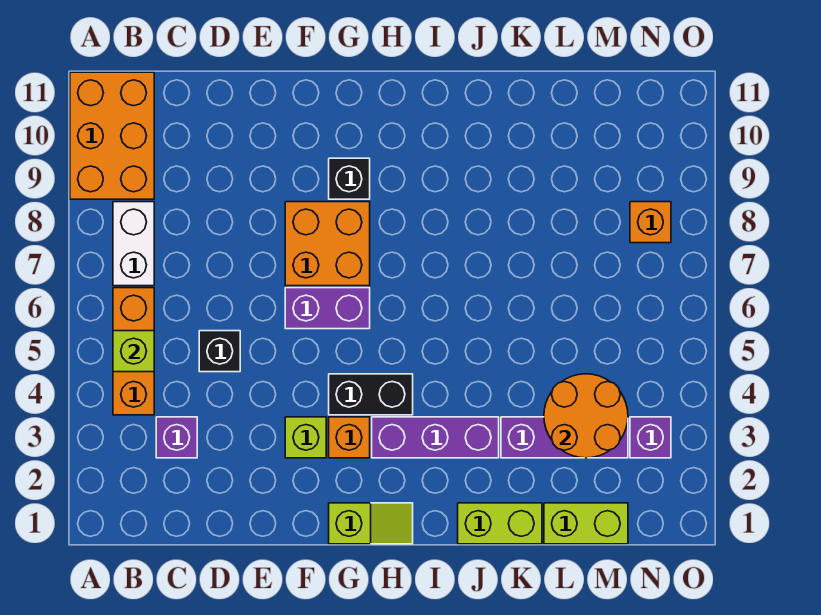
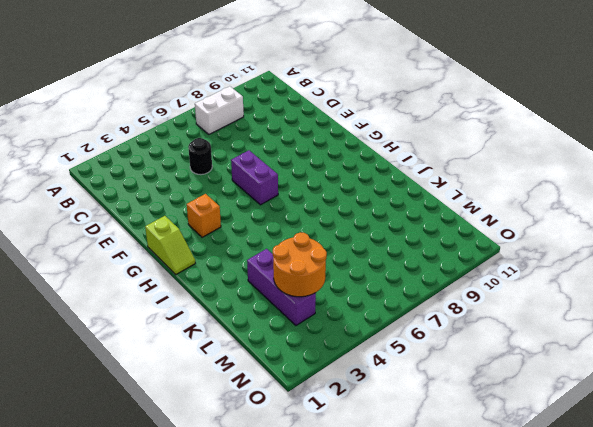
black round brick D5 level 1 -> black brick D5 level 1
none -> orange brick A9:B11 level 1
none -> orange brick B4:B6 level 1
none -> purple brick C3 level 1

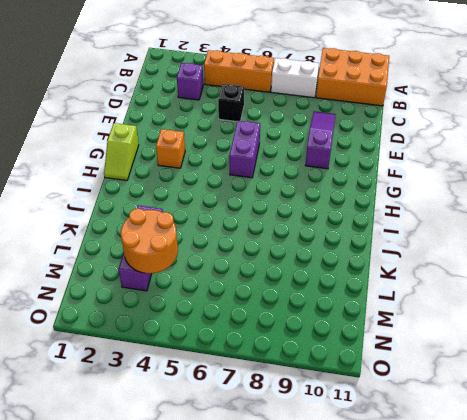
purple slope D9:F9 level 1 top F -> none
none -> lime brick F3 level 1
none -> orange brick F7:G8 level 1
none -> black brick G4:H4 level 1

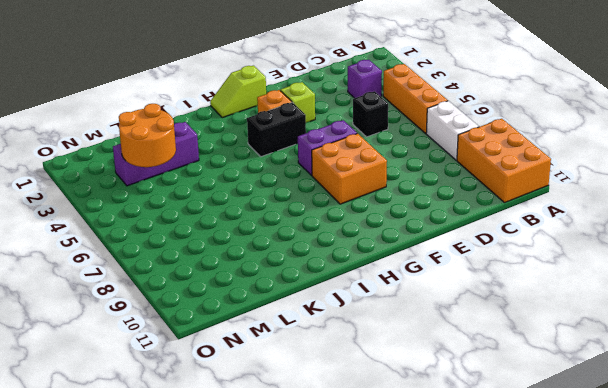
none -> black brick G9 level 1
none -> purple brick H3:J3 level 1
none -> lime brick J1:K1 level 1

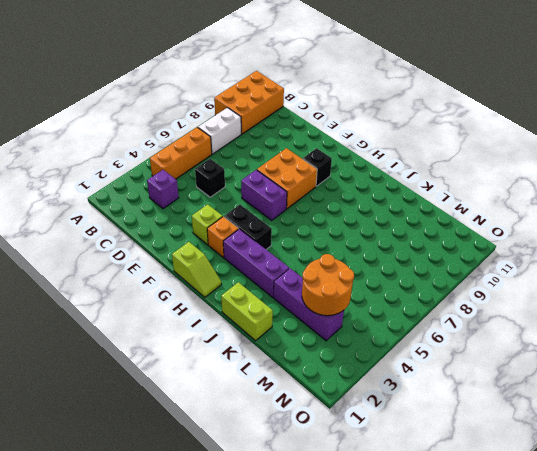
none -> lime brick L1:M1 level 1
none -> purple brick N3 level 1
none -> orange brick N8 level 1

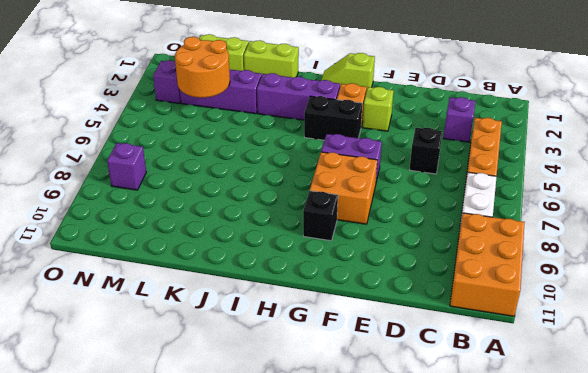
purple brick N8 level 1 -> orange brick N8 level 1
none -> lime brick B5 level 2

